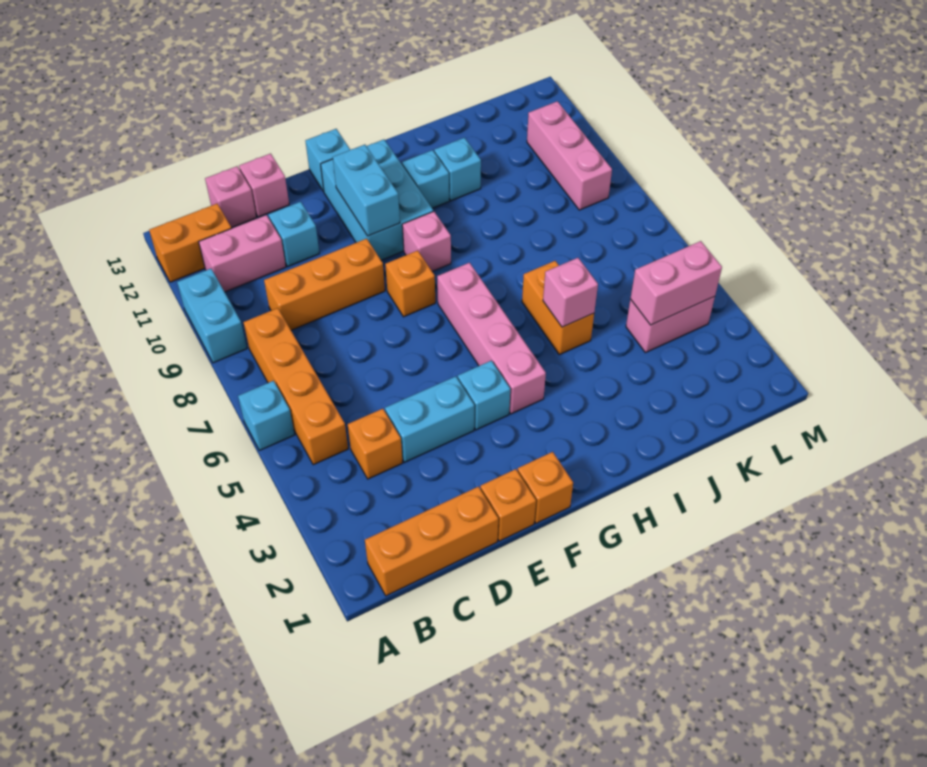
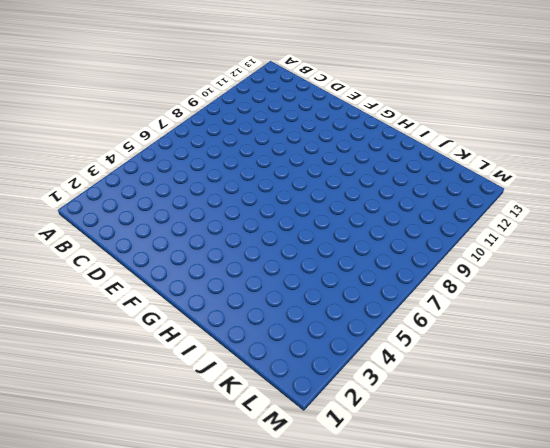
none -> cyan brick A6 level 1
none -> cyan brick A9:A10 level 1
none -> orange brick A12:B12 level 1

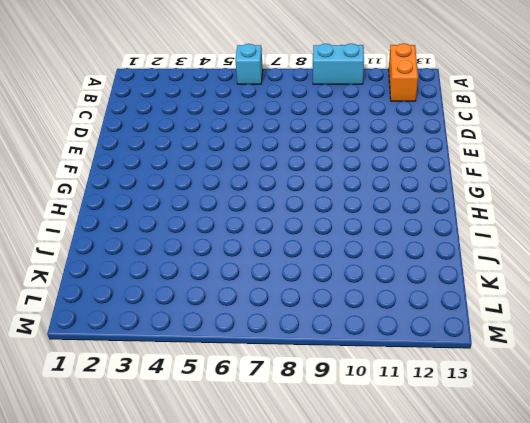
none -> orange brick B1:D1 level 1
none -> orange brick B5:B8 level 1
none -> pink brick B11:C11 level 1

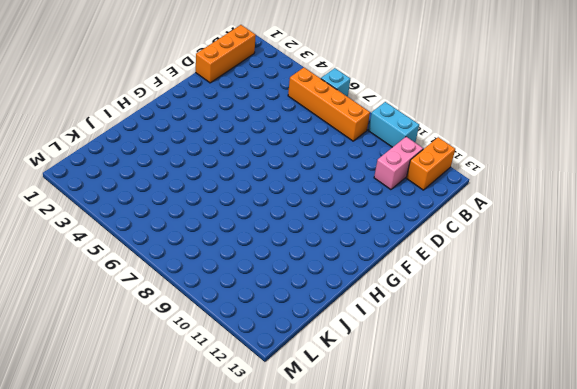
none -> orange brick C4 level 1
none -> orange brick C9:E9 level 1
none -> pink brick C13 level 1

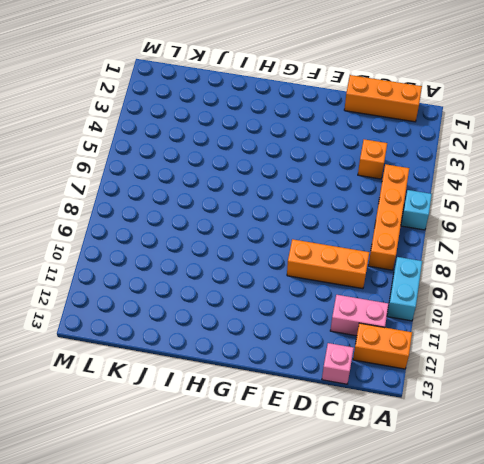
none -> cyan brick D4:E4 level 1
none -> cyan brick D11 level 1
none -> pink brick D13 level 1

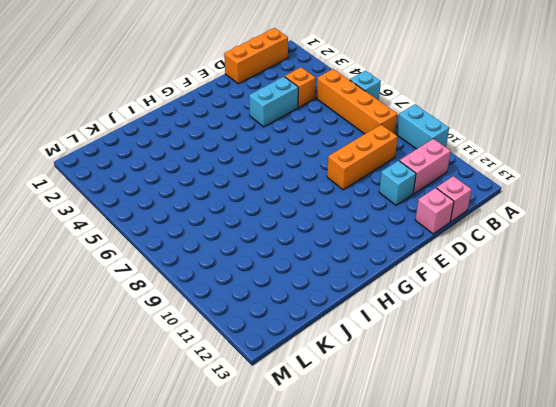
none -> orange brick A12:B12 level 1
none -> orange brick E1 level 1
none -> orange brick F1 level 1

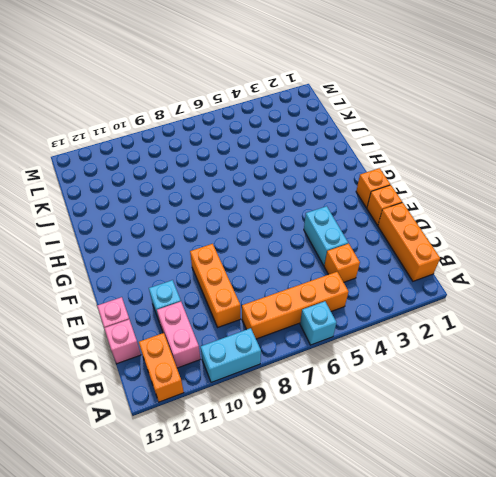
none -> cyan brick F4 level 1
none -> orange brick F8 level 1
none -> cyan brick F10:G12 level 1

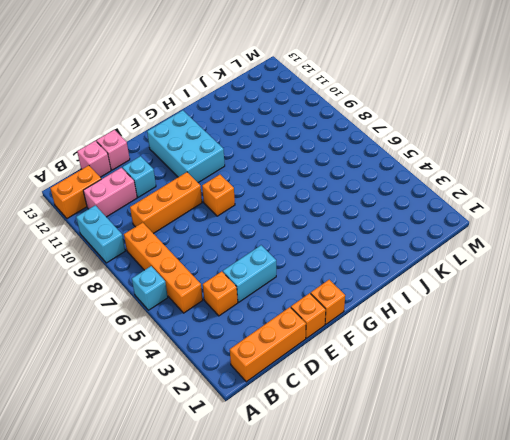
none -> cyan brick F4 level 1
none -> cyan brick F13 level 1
none -> pink brick G4:G7 level 1

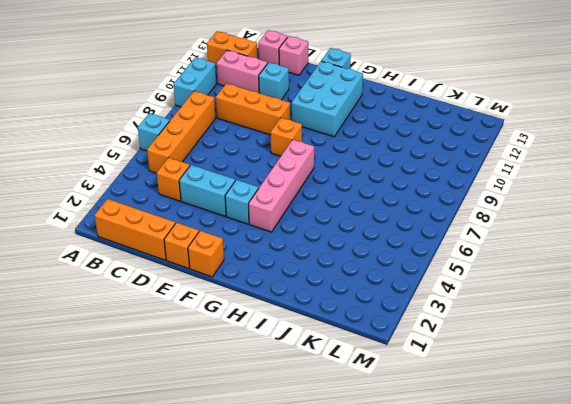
none -> pink brick G9 level 1
none -> cyan brick H11 level 1
none -> orange brick I5:I6 level 1

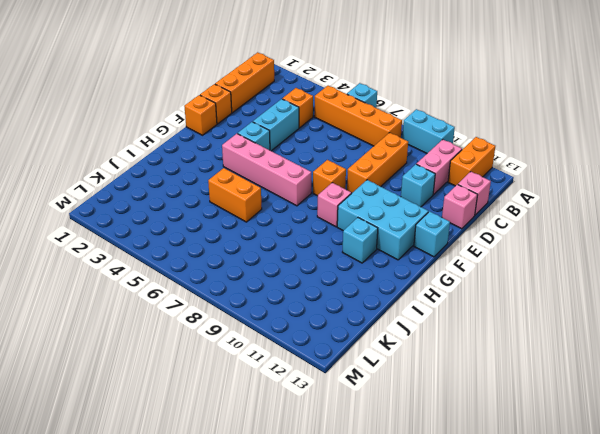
none -> cyan brick I11 level 1
none -> pink brick K4:L4 level 1
none -> pink brick L9:L11 level 1

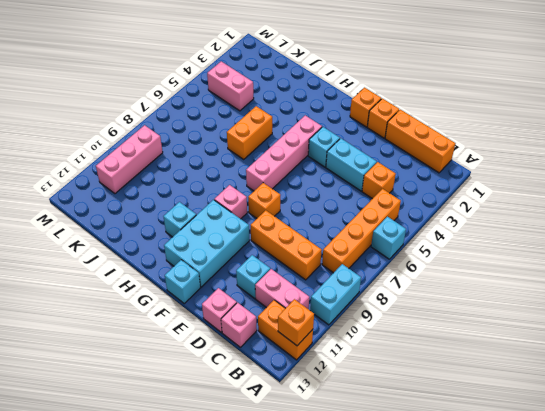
orange brick A12 level 2 -> none
none -> cyan brick I11 level 1
none -> cyan brick F10:F11 level 2
none -> pink brick I5 level 2

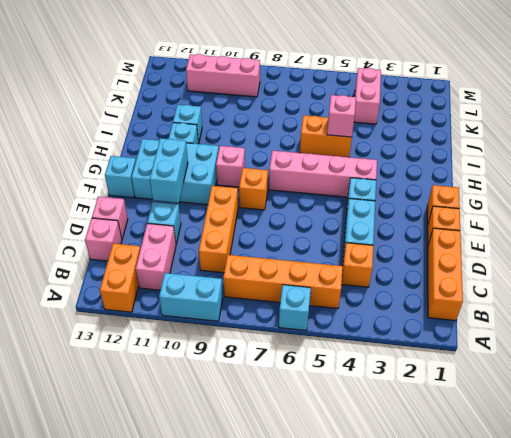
cyan brick E11:F11 level 2 -> cyan brick F10:F11 level 2
none -> pink brick K4:L4 level 2

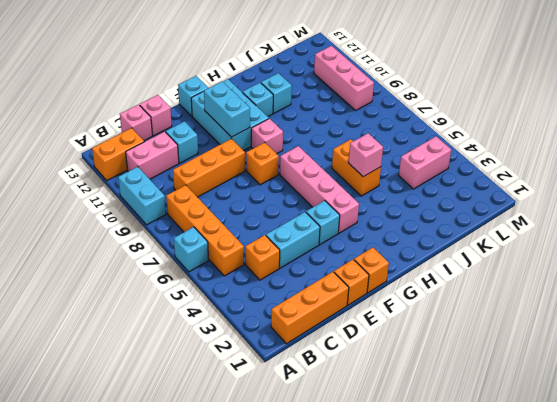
none -> pink brick K4:L4 level 2

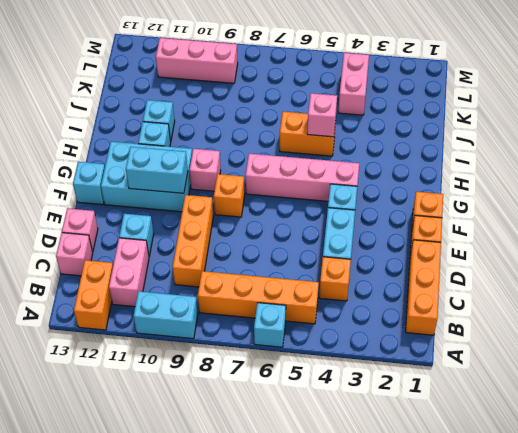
none -> pink brick K4:L4 level 2

